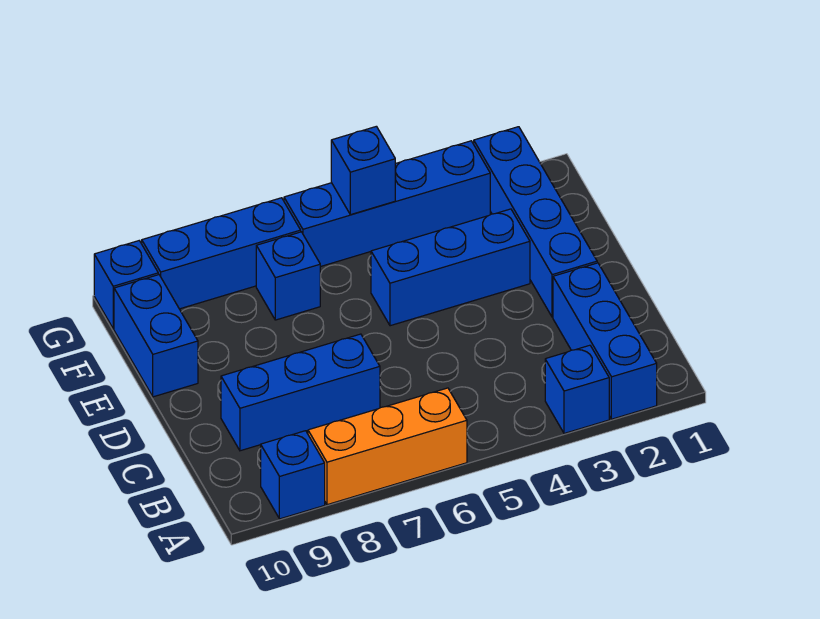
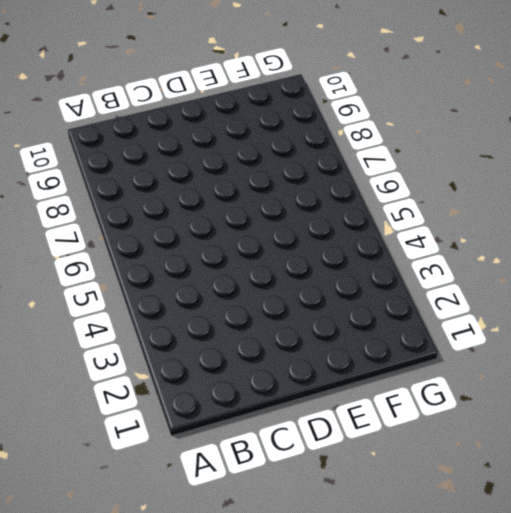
none -> blue brick A2:C2 level 1
none -> blue brick A3 level 1
none -> orange brick A6:A8 level 1

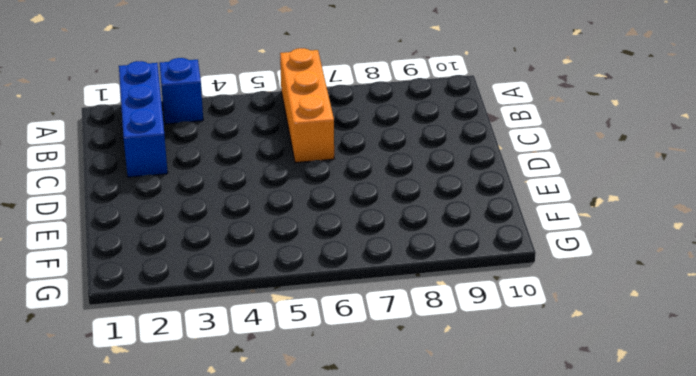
orange brick A6:C6 level 1 -> orange brick A6:A8 level 1
none -> blue brick A9 level 1
none -> blue brick C7:C9 level 1
none -> blue brick D2:G2 level 1

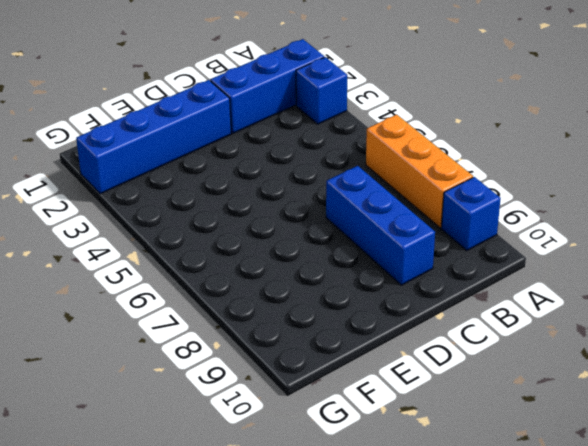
none -> blue brick E3:E5 level 1
none -> blue brick E10:F10 level 1
none -> blue brick F7 level 1

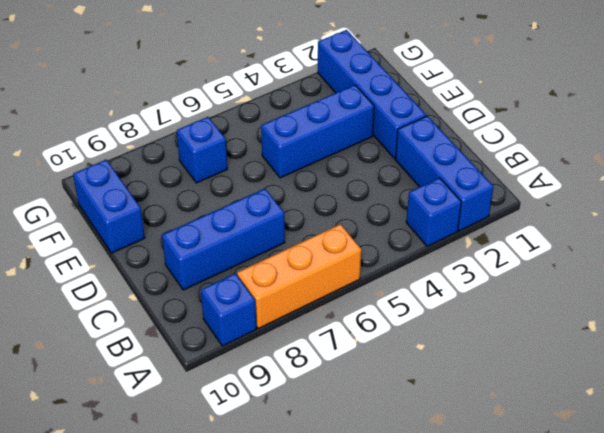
none -> blue brick G3:G6 level 1
none -> blue brick G7:G9 level 1
none -> blue brick G10 level 1

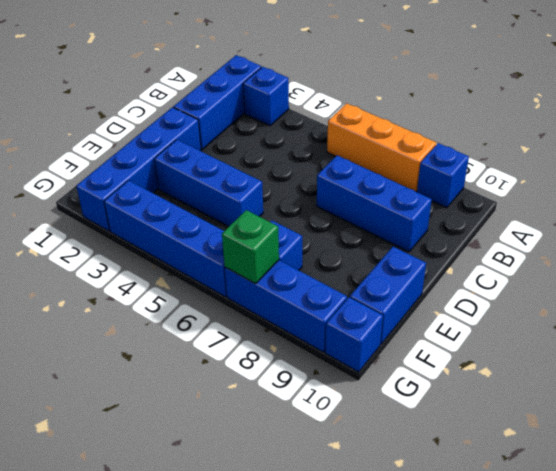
green brick G7 level 2 -> none
none -> blue brick G5 level 2

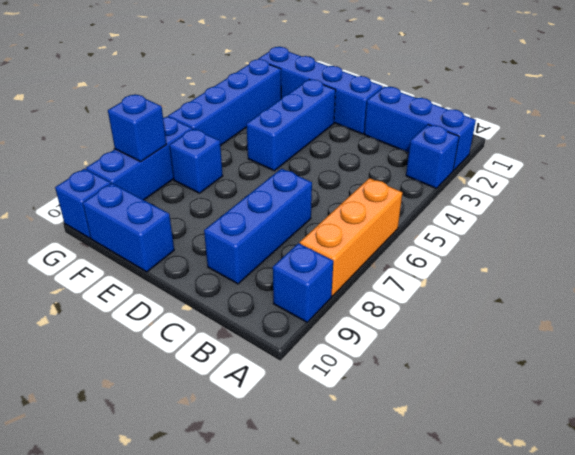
blue brick G8 level 2 -> blue brick G5 level 2

